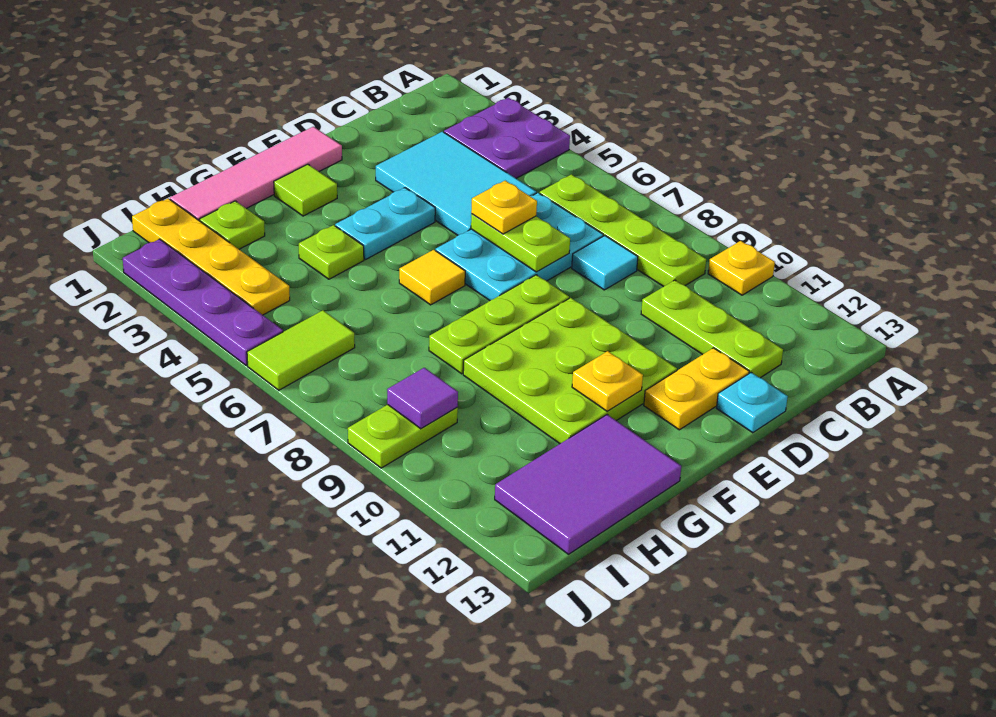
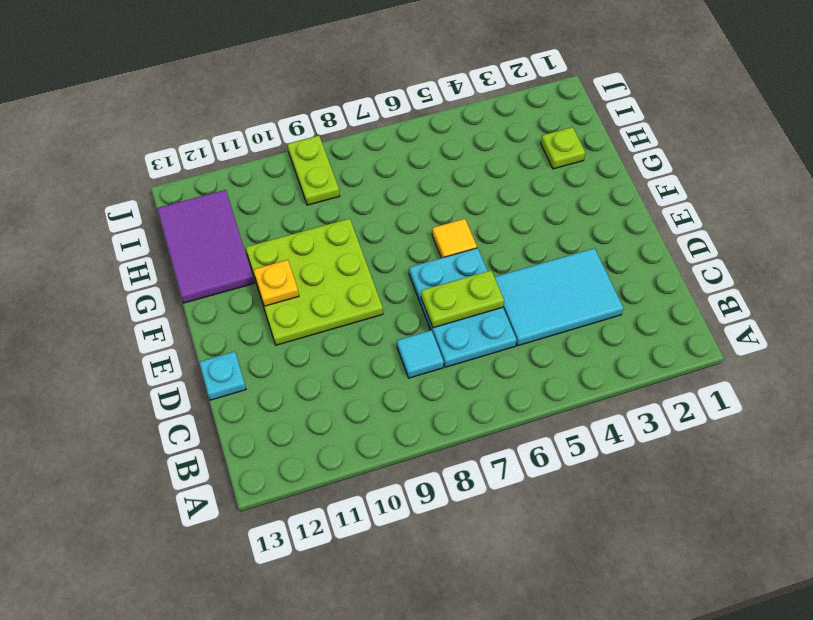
none -> purple plate A3:B4 level 1
none -> yellow plate A10 level 1
none -> lime plate B6:B9 level 1

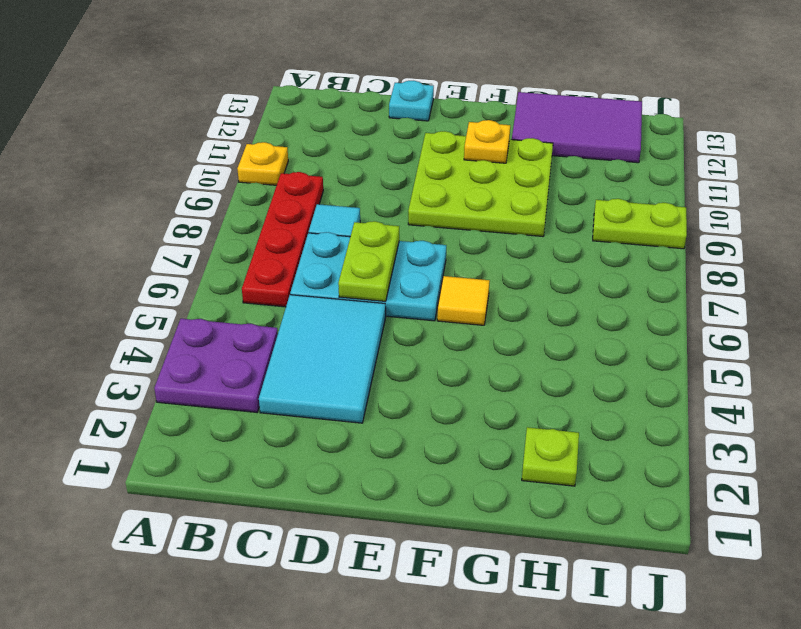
red plate B6:B9 level 1 -> lime plate B6:B9 level 1
none -> lime plate C10:C12 level 1
none -> yellow plate D12:E12 level 1
none -> pink tile E1:H1 level 1

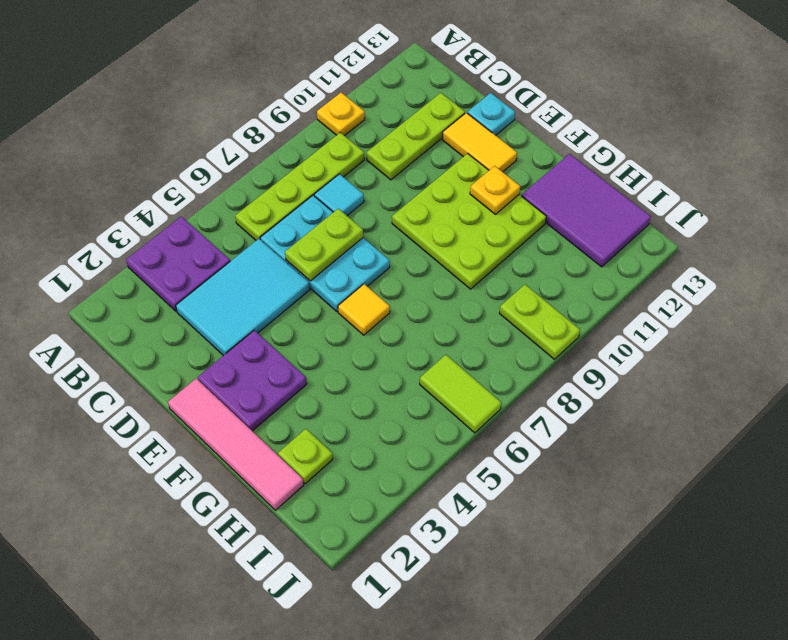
yellow tile D12:E12 level 1 -> yellow plate D12:E12 level 1
purple plate E2:F3 level 1 -> lime tile F2 level 1
none -> cyan plate E4:F4 level 1
none -> lime plate E8:G8 level 1
none -> lime plate G4 level 1

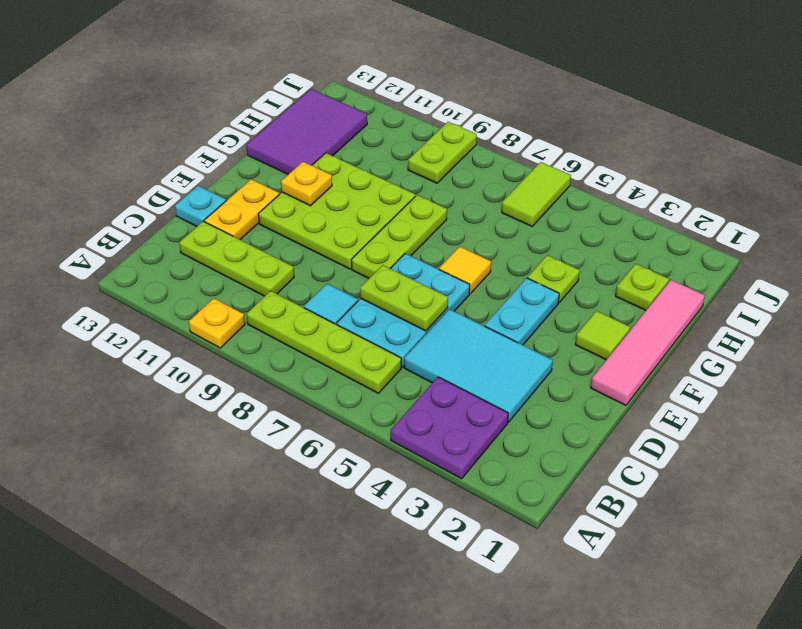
none -> yellow plate I1:I4 level 1
none -> purple plate J2:J5 level 1
none -> purple tile I9 level 2

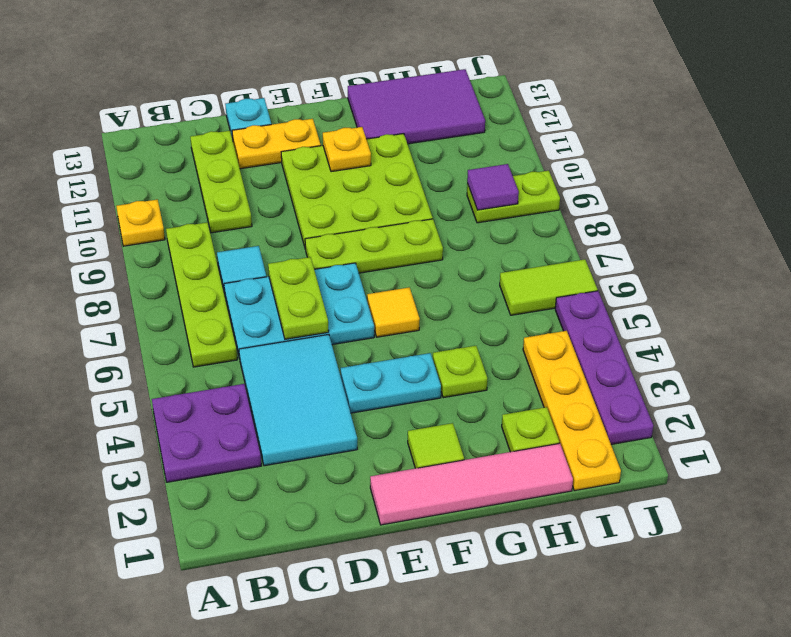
none -> yellow plate D6 level 3

